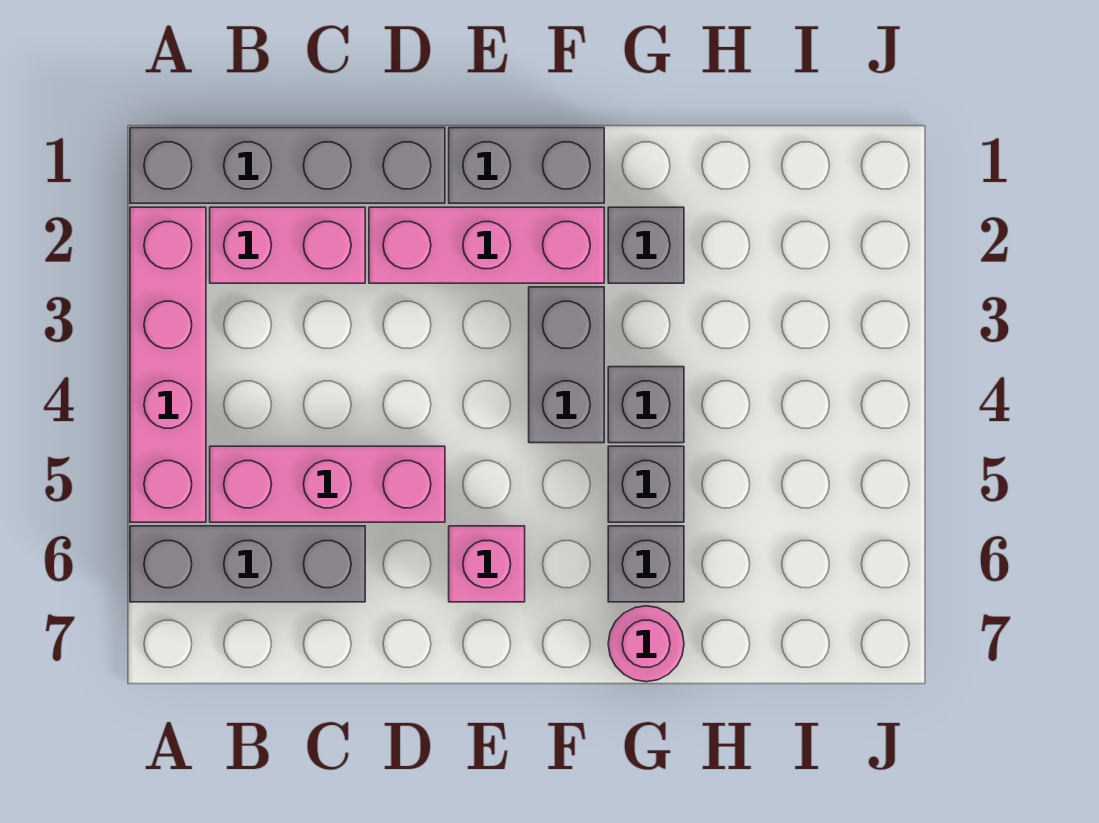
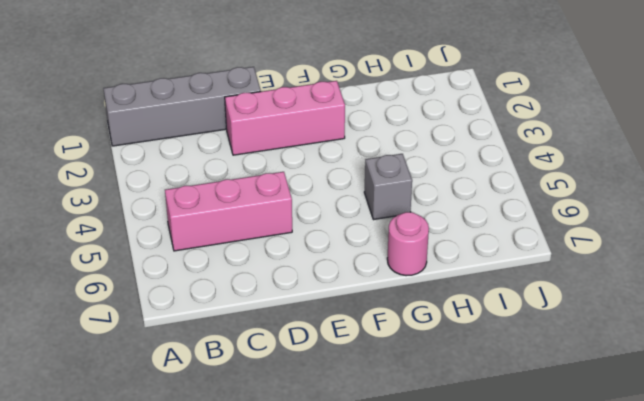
none -> pink brick A2:A5 level 1
none -> grey brick A6:C6 level 1
none -> pink brick B2:C2 level 1

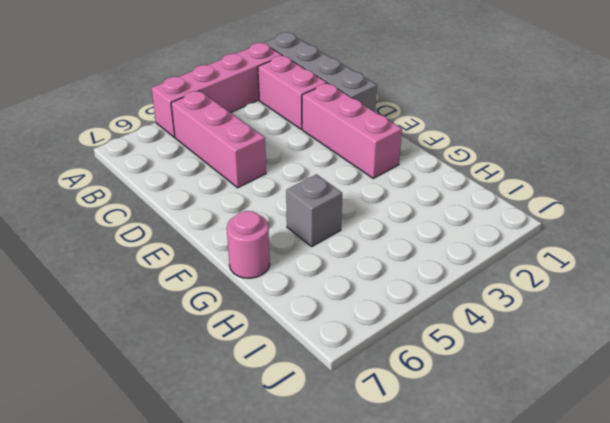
none -> grey brick A6:C6 level 1
none -> grey brick E1:F1 level 1
none -> pink brick E6 level 1

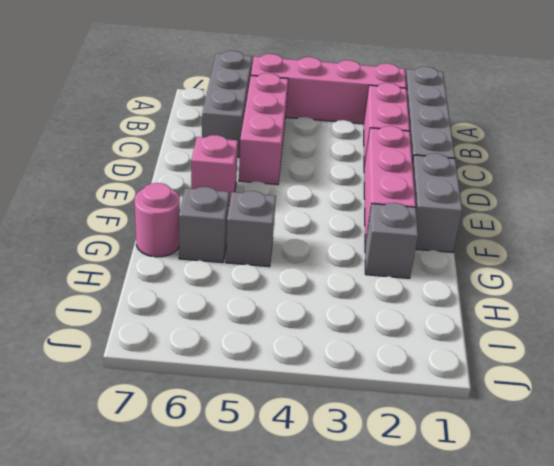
none -> grey brick F3:F4 level 1
none -> grey brick G4 level 1

